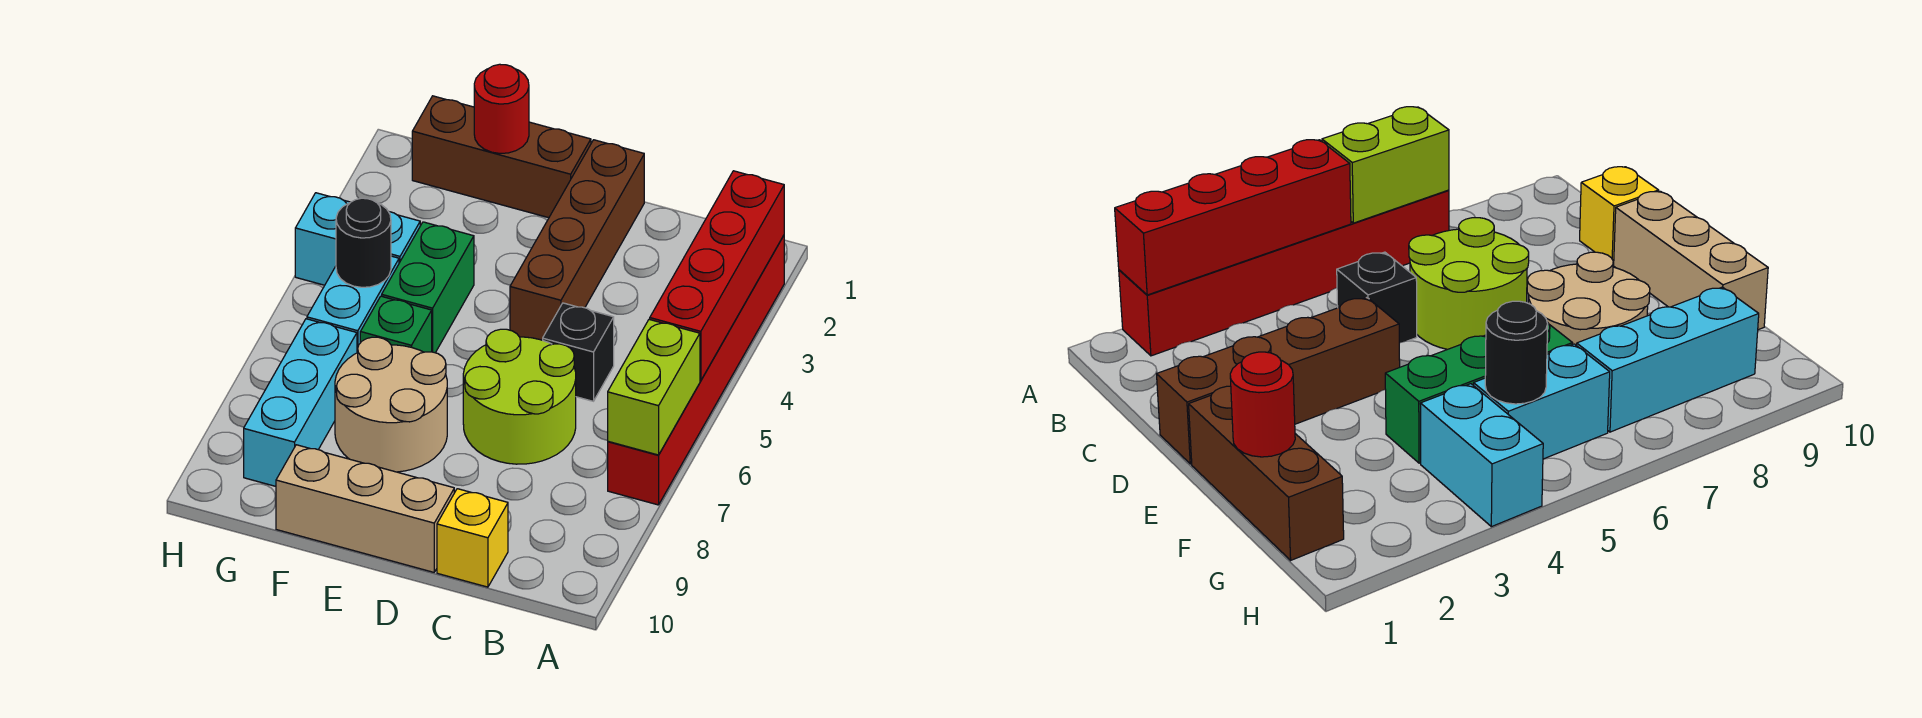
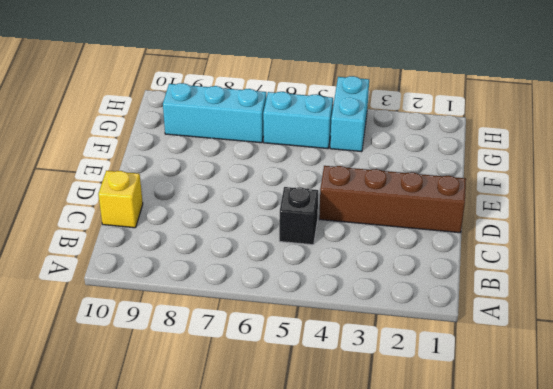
none -> red brick A2:A7 level 1
none -> lime round brick C6:D7 level 1
none -> tan brick D10:F10 level 1

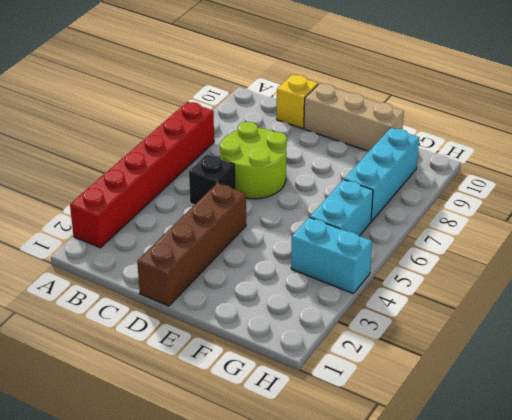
none -> brown brick E1:G1 level 1
none -> tan round brick E7:F8 level 1
none -> green brick F4:F5 level 1

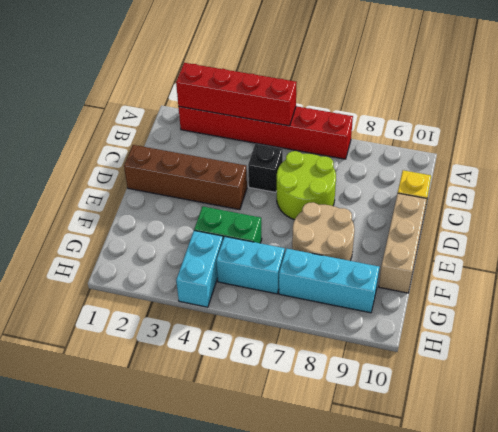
none -> brown brick E1:G1 level 1
none -> green brick F6 level 1
none -> lime brick A6:A7 level 2

